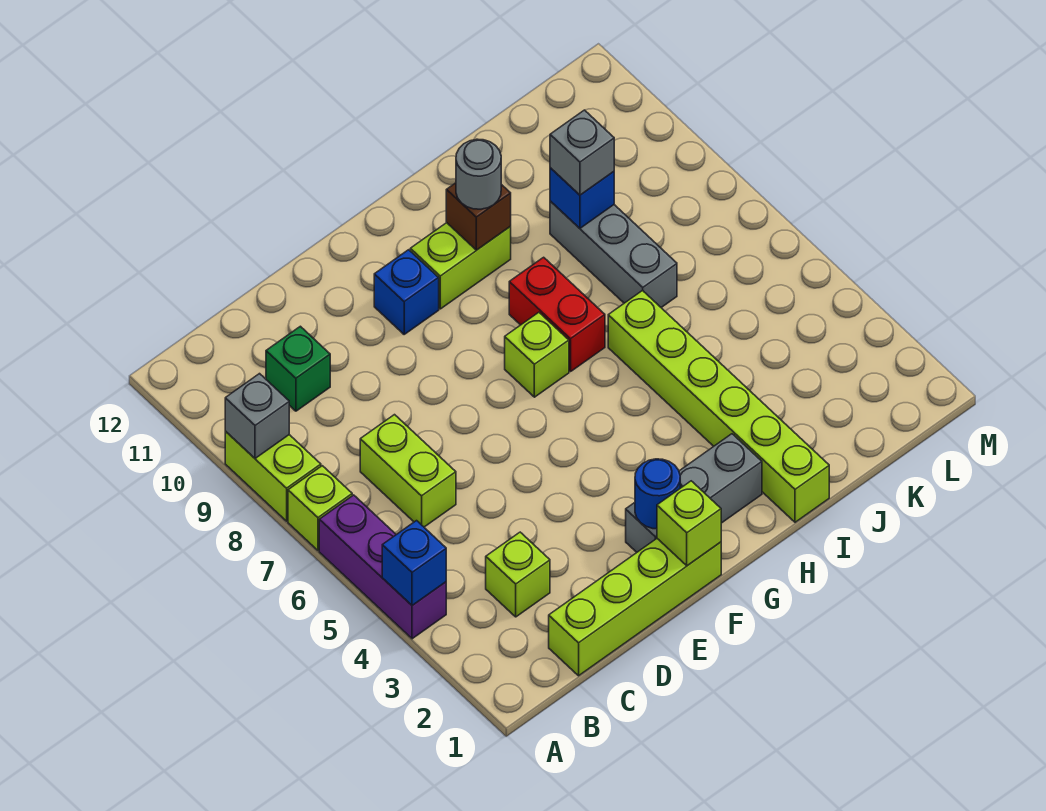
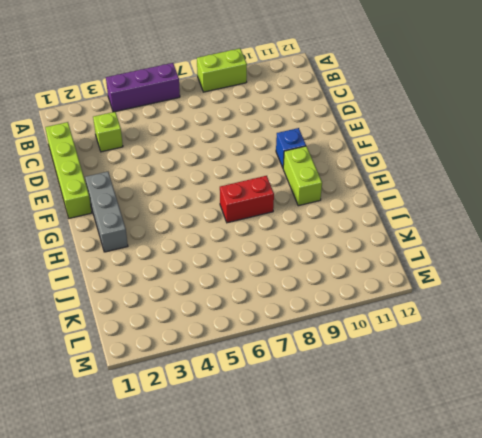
none -> lime brick A7 level 1
none -> lime brick C6:C7 level 1
none -> green brick C10 level 1

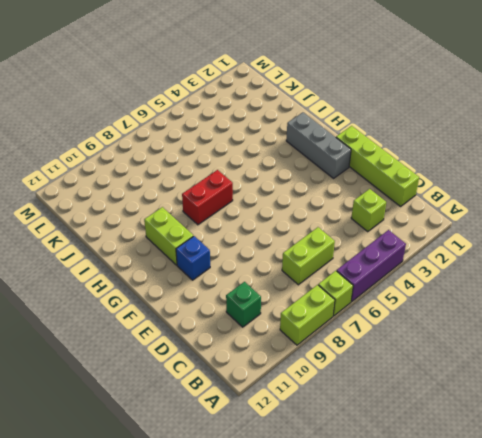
none -> lime brick G7 level 1
none -> lime brick I1:I6 level 1
none -> grey brick J7:J9 level 1

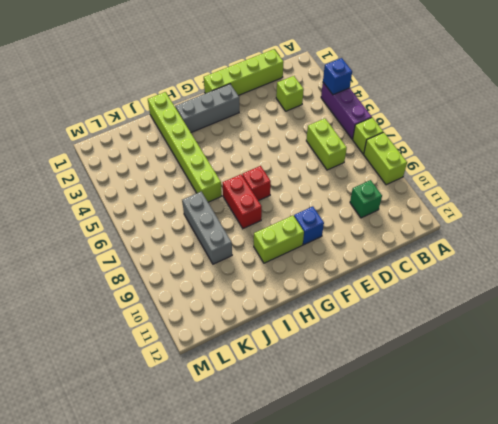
red brick G7 level 1 -> lime brick G7 level 1
none -> grey brick A9 level 2
none -> lime brick F1 level 2
none -> blue round brick F2 level 2

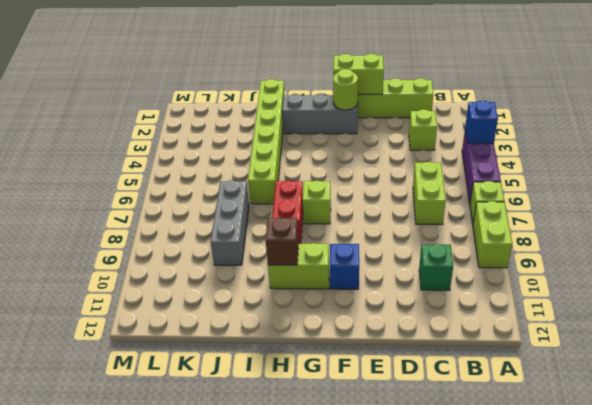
lime brick E1:F1 level 2 -> lime brick F1 level 2
lime round brick F2 level 2 -> blue round brick F2 level 2
none -> grey brick A9 level 2
none -> blue brick J9 level 2
none -> grey round brick H10 level 3

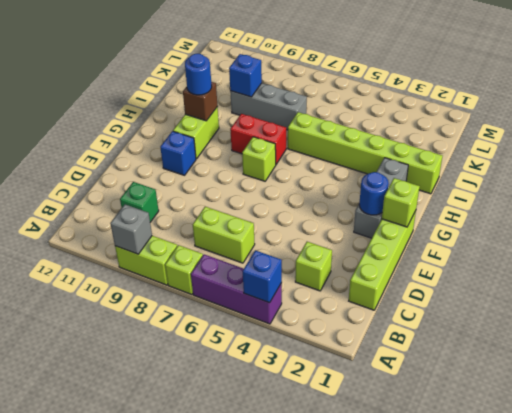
blue round brick H10 level 3 -> grey round brick H10 level 3
none -> grey brick J9 level 3

